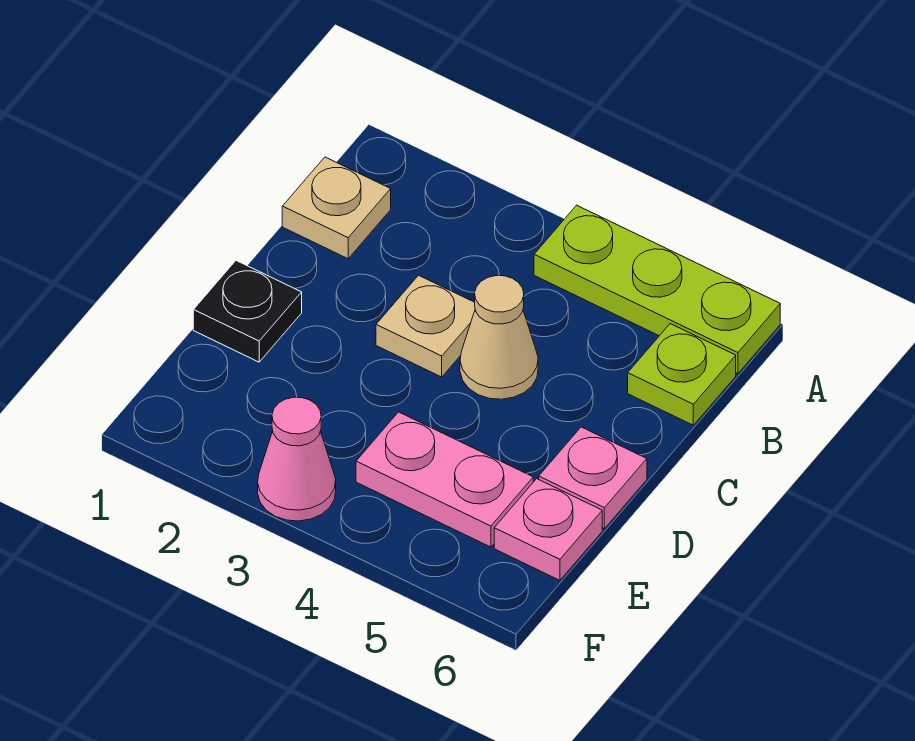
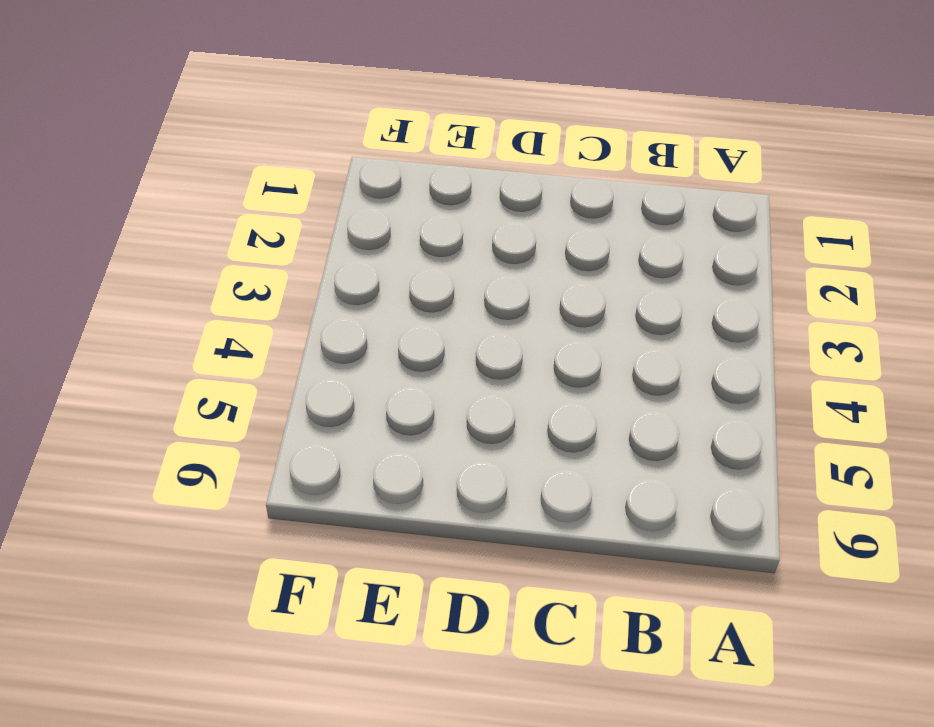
none -> lime plate A4:A6 level 1
none -> tan plate B1 level 1

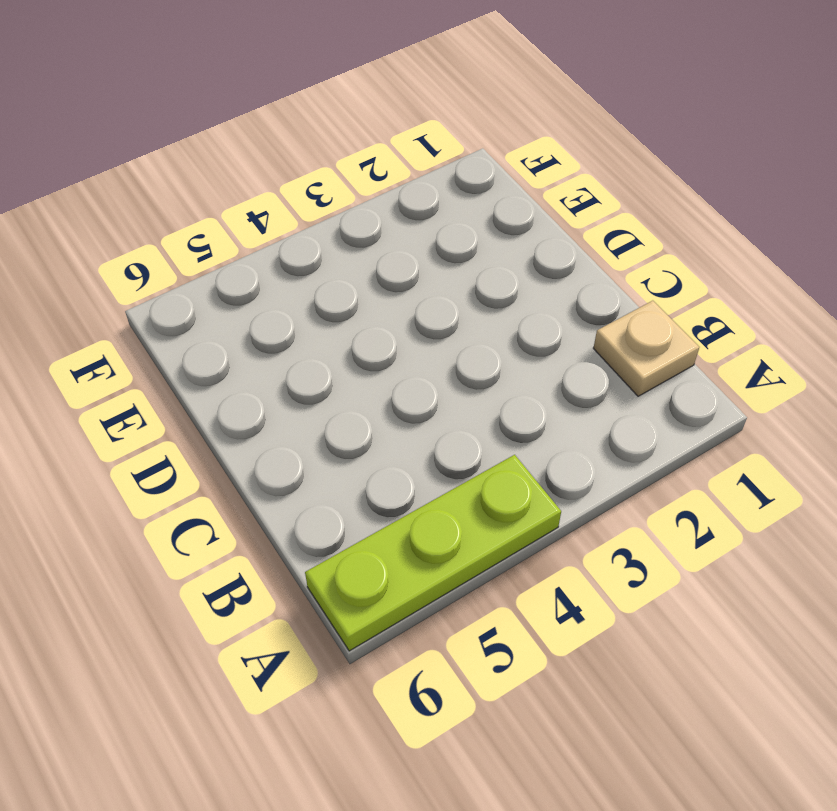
none -> lime plate B6 level 1
none -> tan plate C3 level 1

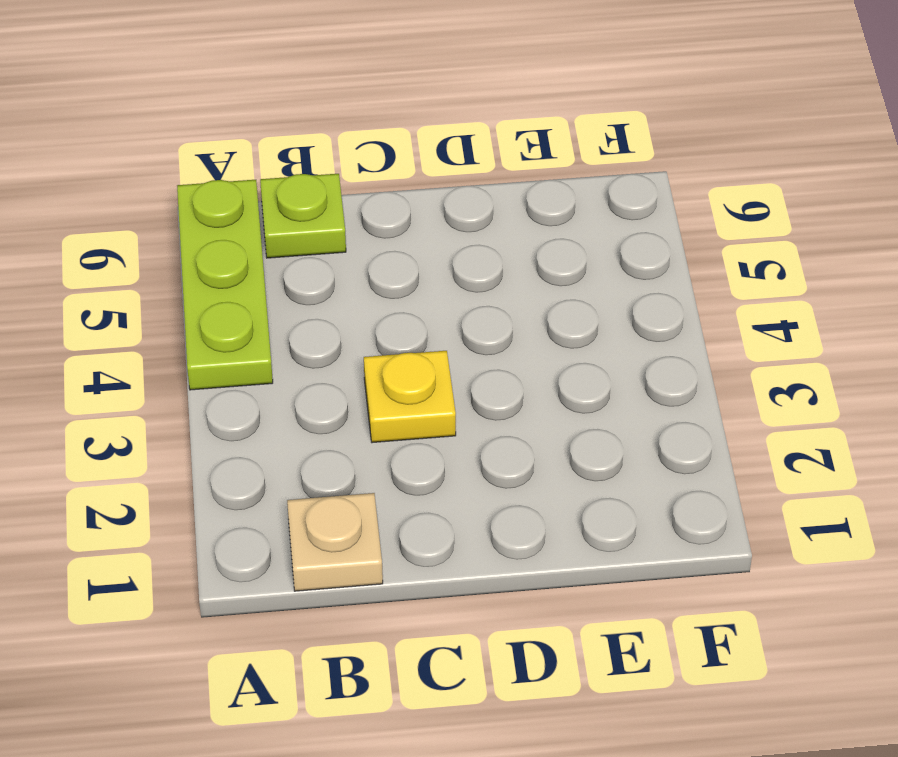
yellow plate C3 level 1 -> tan plate C3 level 1
none -> tan cone C4 level 1
none -> black plate D1 level 1

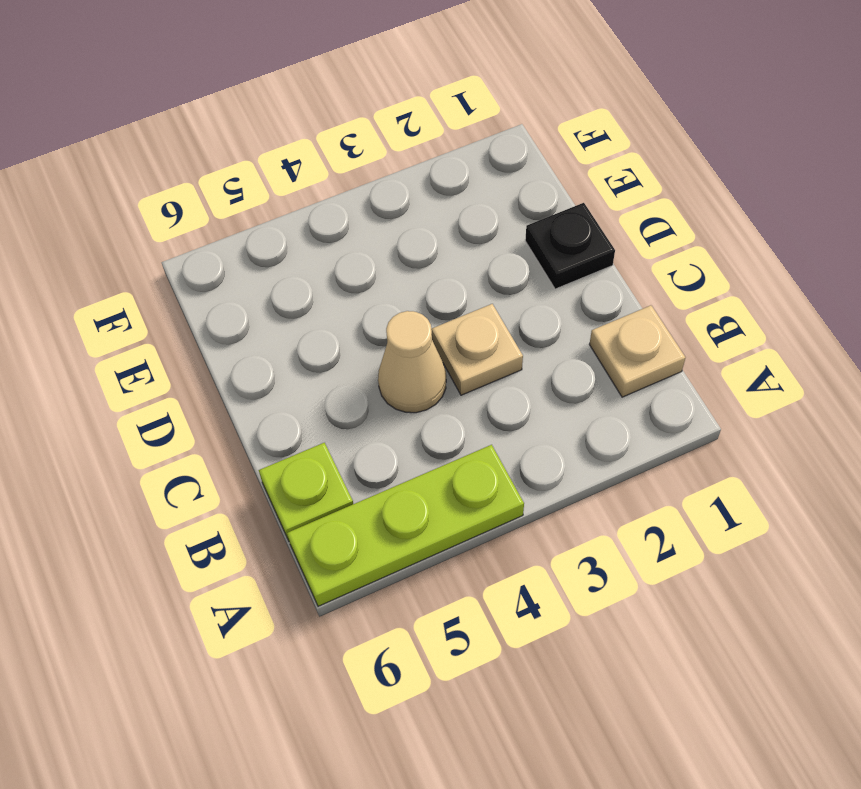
none -> pink plate D6 level 1
none -> pink plate E4:E5 level 1

